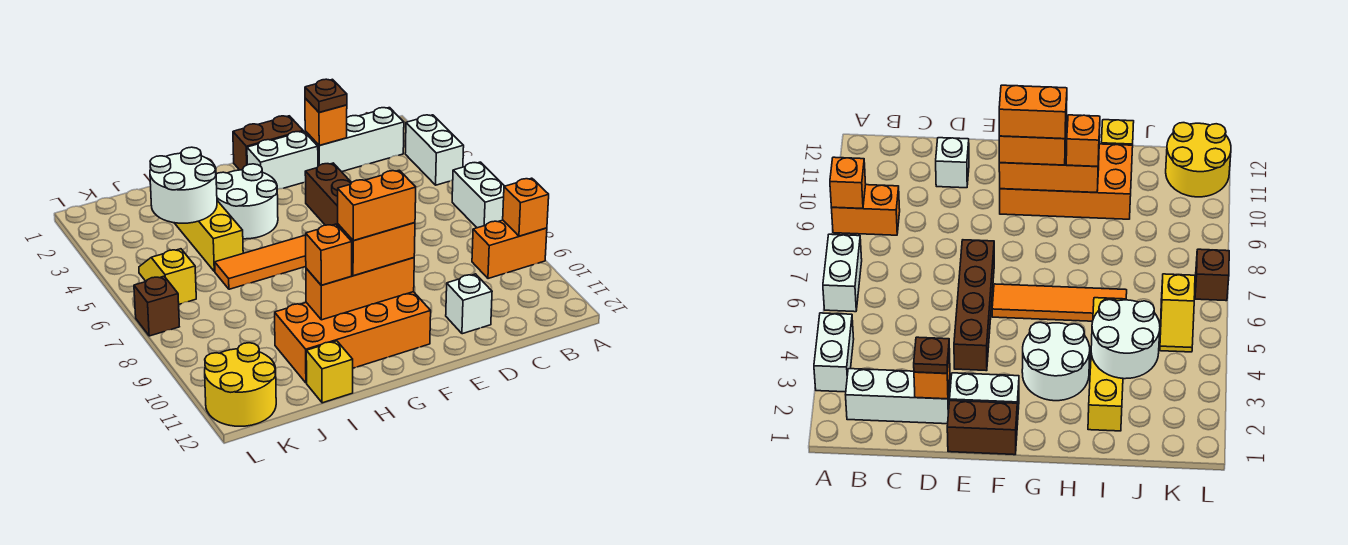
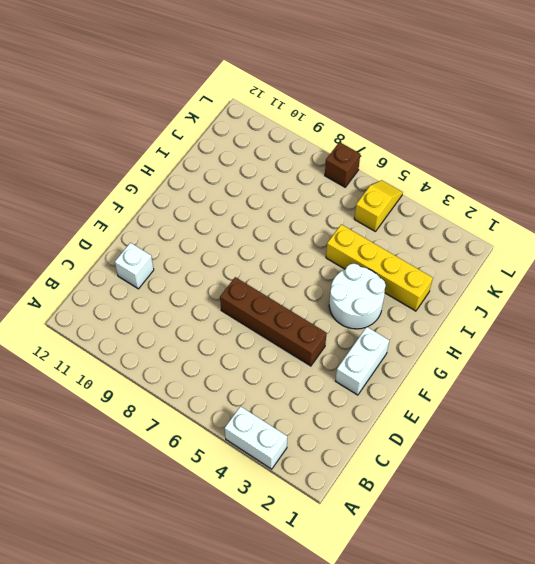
yellow slope K5:L5 level 1 top K -> yellow slope K5:K6 level 1 top 6
none -> white brick A6:A7 level 1
none -> orange brick A9:B9 level 1
none -> white brick B2:D2 level 1

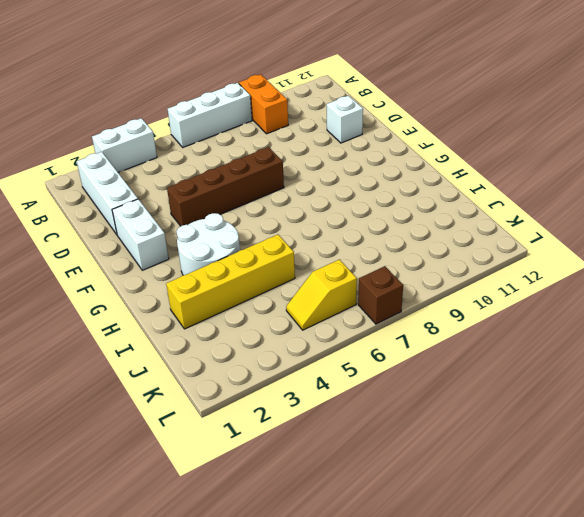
white brick A6:A8 level 1 -> white brick A6:A7 level 1
none -> brown brick E1:F1 level 1
none -> orange tile F6:I6 level 1
none -> orange brick F10:I11 level 1

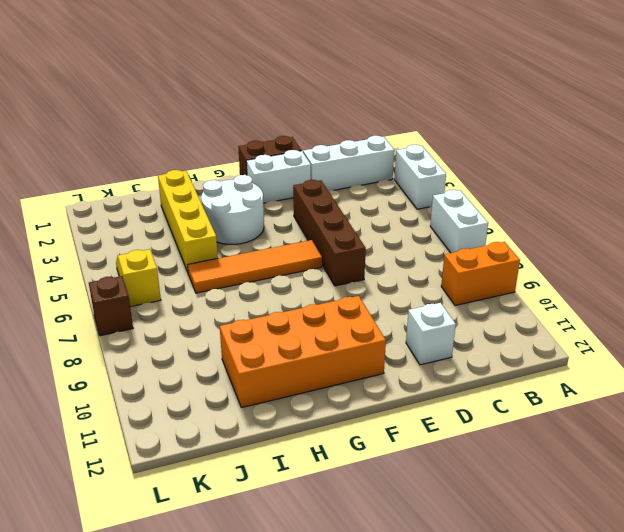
none -> yellow brick I12 level 1
none -> yellow round brick K11:L12 level 1
none -> orange brick A9 level 2

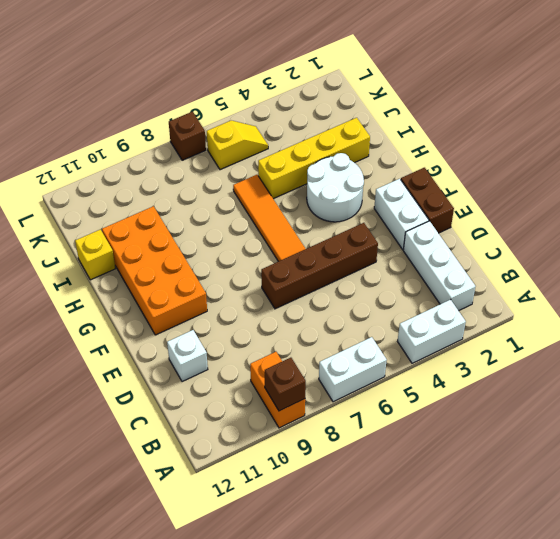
brown brick A9 level 2 -> orange brick A9 level 2
none -> yellow round brick K11:L12 level 1
none -> orange brick D2 level 2
none -> orange brick F10:H10 level 2

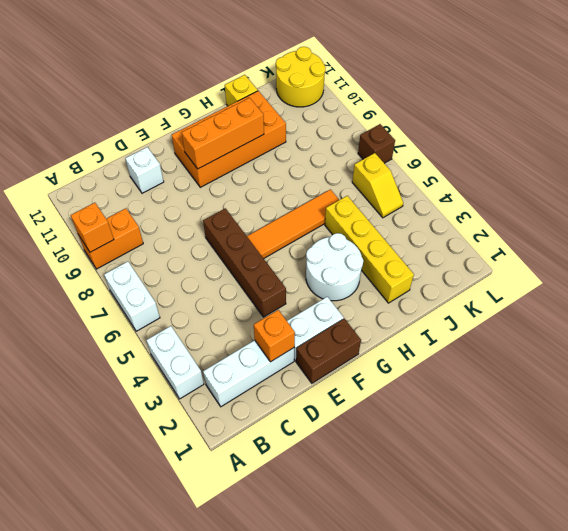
none -> white round brick I3:J4 level 2
none -> brown plate D2 level 3
none -> orange brick F10:G10 level 3

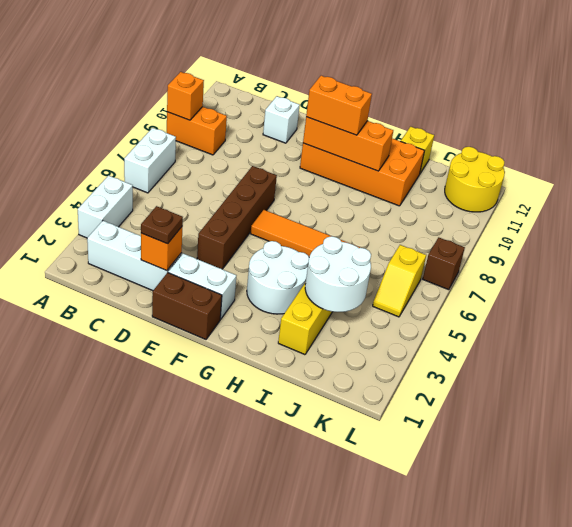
none -> orange brick H10 level 3
none -> orange brick F10:G10 level 4

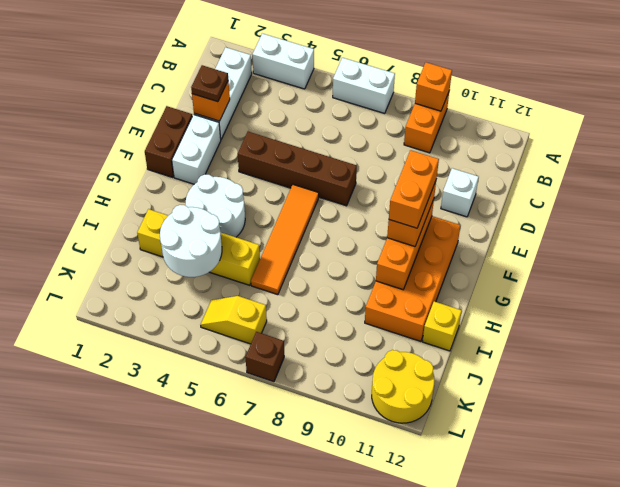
none -> orange brick H10 level 3

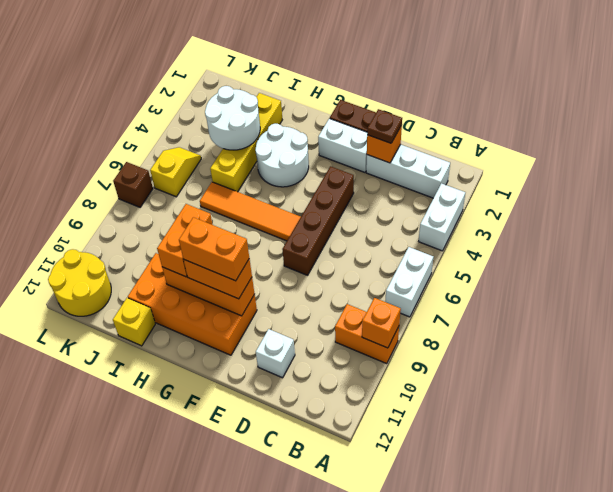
orange brick H9:H10 level 3 -> orange brick H10 level 3

